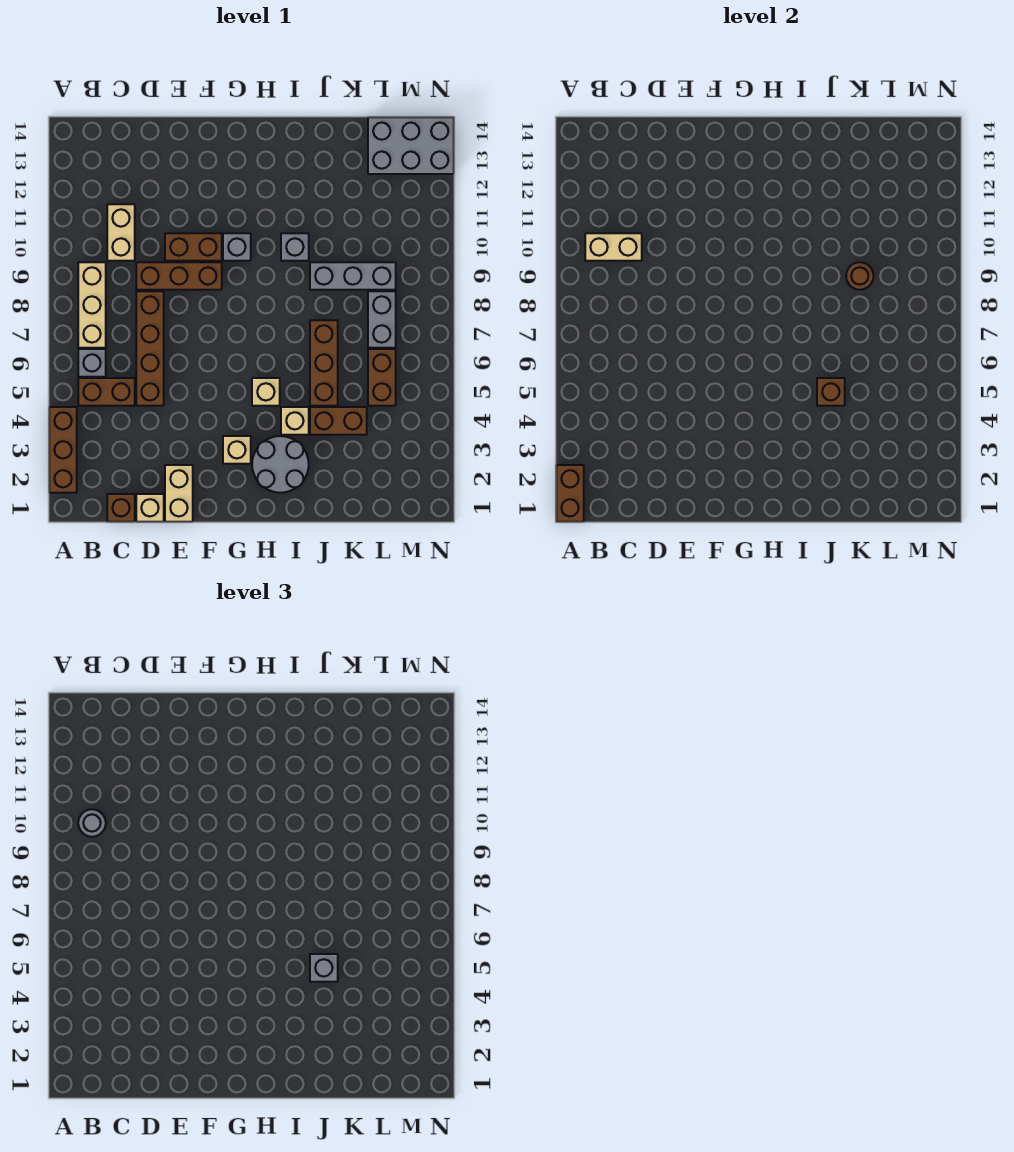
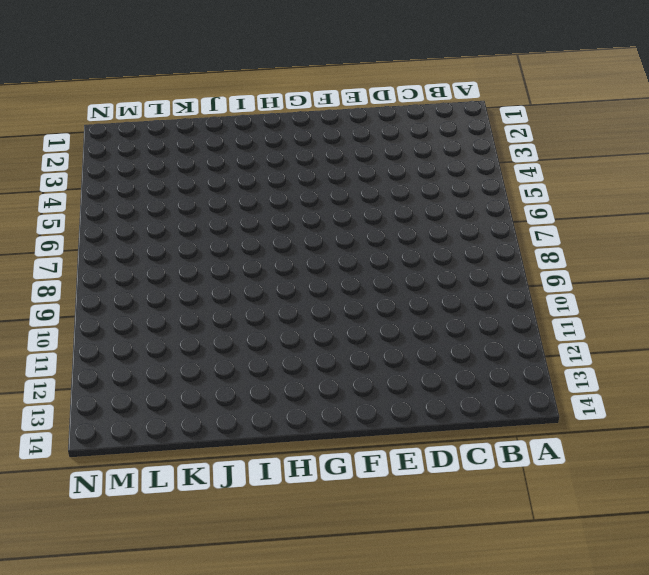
none -> brown brick A2:A4 level 1
none -> brown brick B5:C5 level 1
none -> grey brick B6 level 1

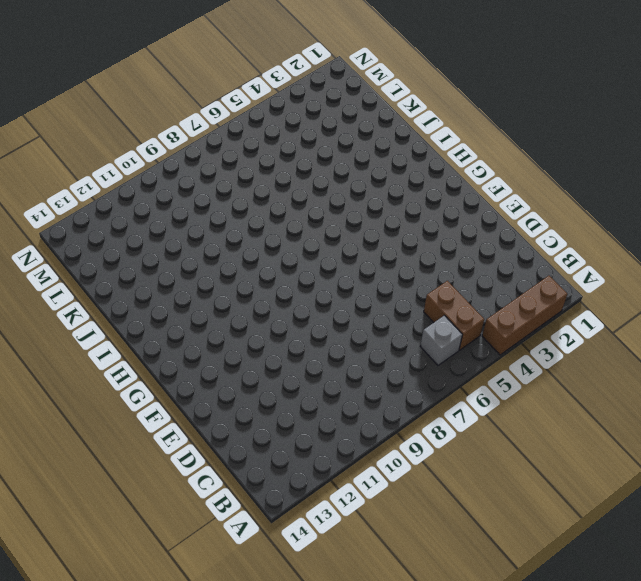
none -> tan brick B7:B9 level 1
none -> brown brick C1 level 1
none -> tan brick C10:C11 level 1

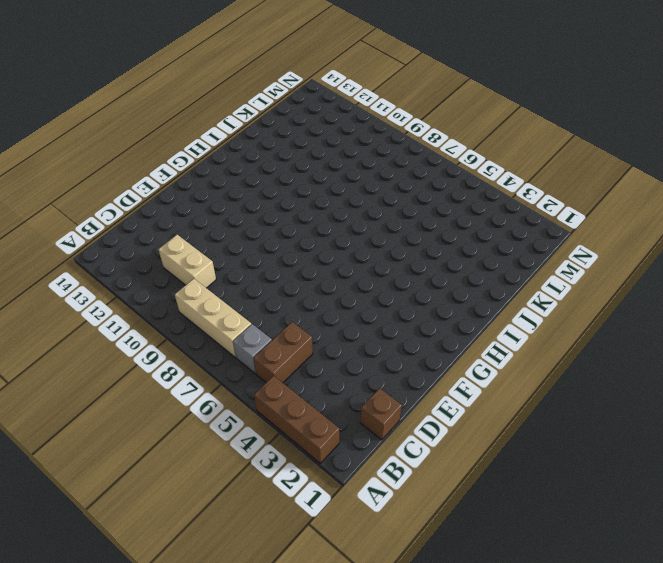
none -> tan brick D1 level 1
none -> brown brick D5:D8 level 1
none -> brown brick D9:F9 level 1

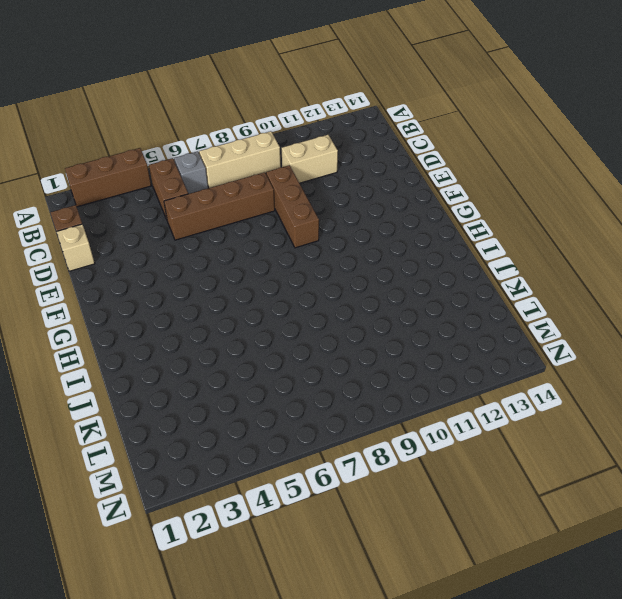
none -> tan brick E1:E2 level 1
none -> brown brick E10:F10 level 1
none -> tan brick G3 level 1

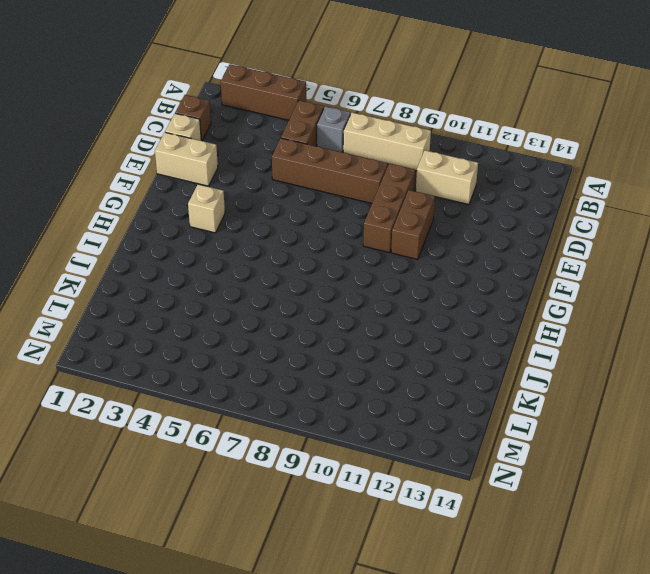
none -> grey brick G10 level 1
none -> grey round brick H2:I3 level 1
none -> tan brick H5 level 1

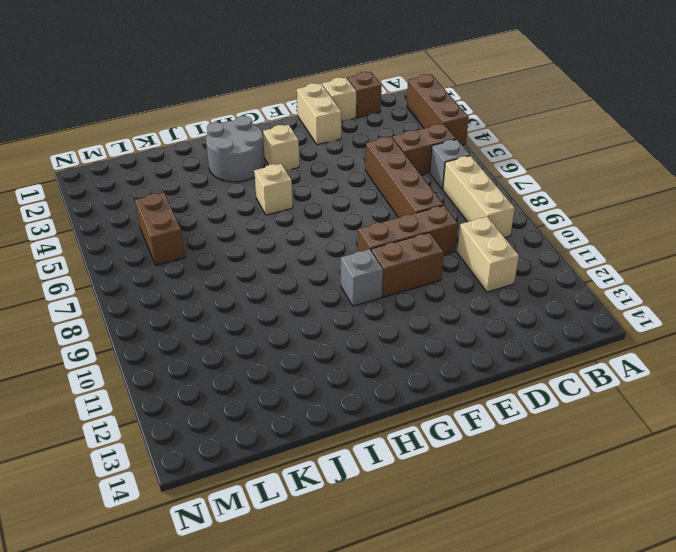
none -> tan brick I4 level 1
none -> grey brick I10 level 1
none -> brown brick J4:K4 level 1

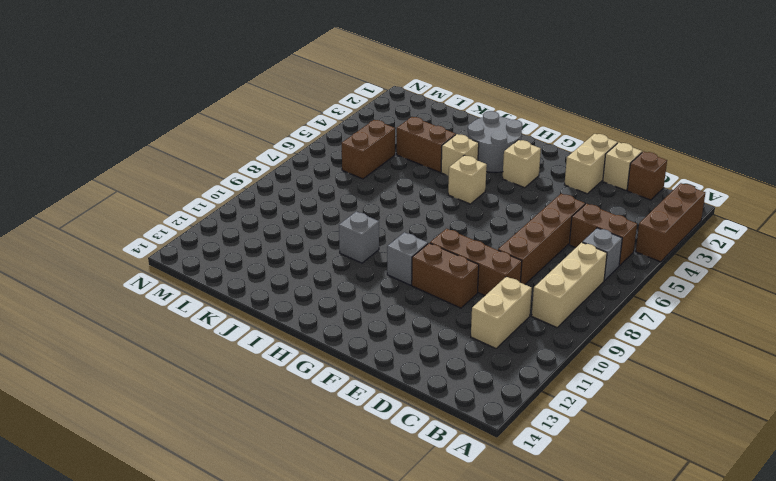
none -> brown brick J5:J7 level 1
none -> grey brick J9:L9 level 1
none -> grey brick L7:L8 level 1

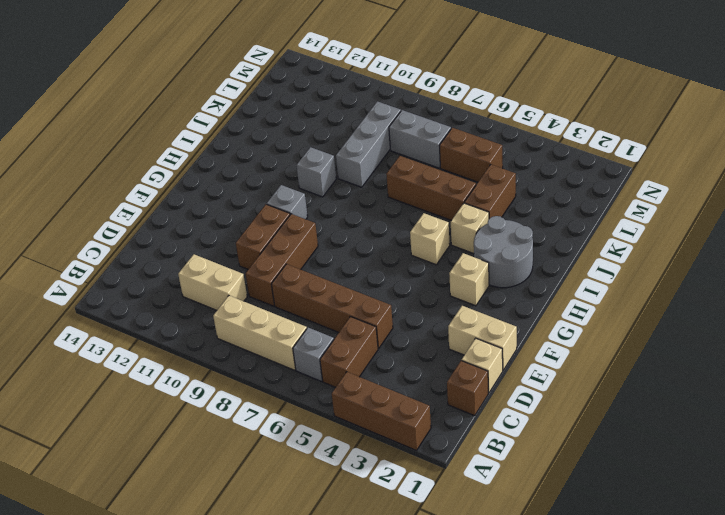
none -> grey brick L13:N14 level 1
none -> brown brick A1:A2 level 2
none -> tan brick B10:C10 level 2

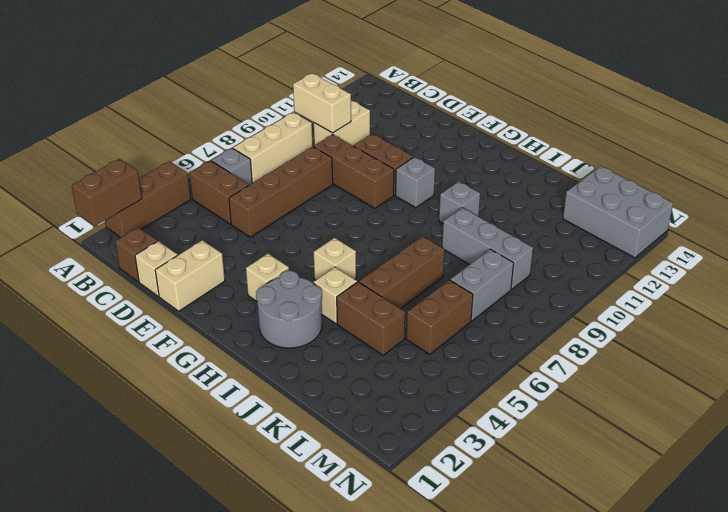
none -> brown brick J5 level 2
none -> brown round brick K9 level 2
none -> grey round brick B10 level 3

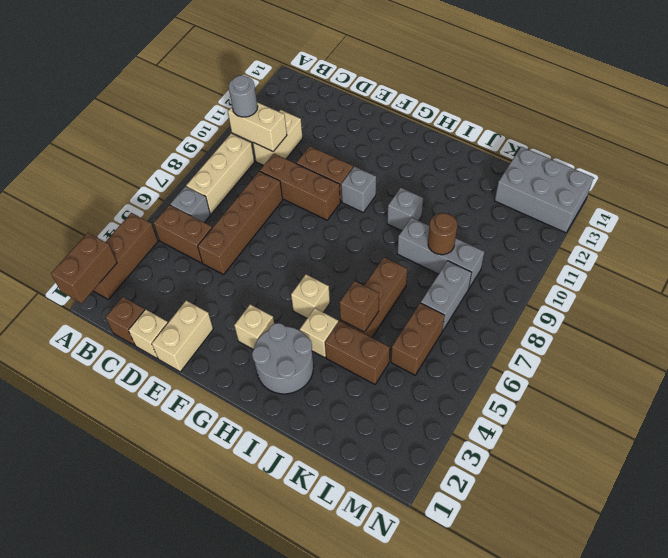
none -> grey brick J5 level 3

